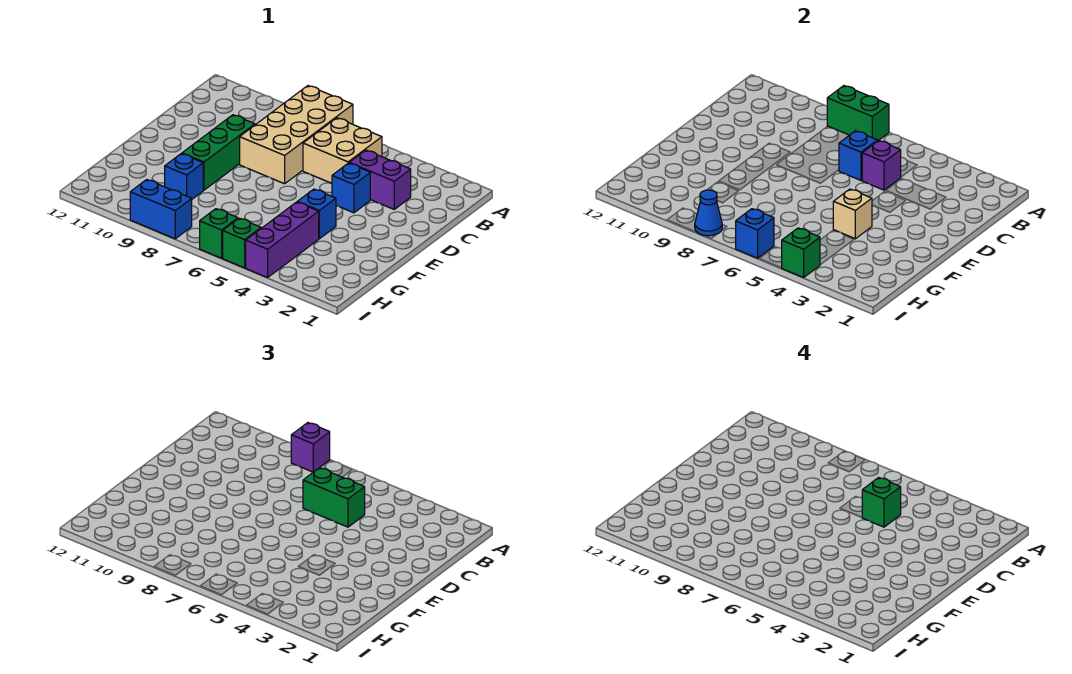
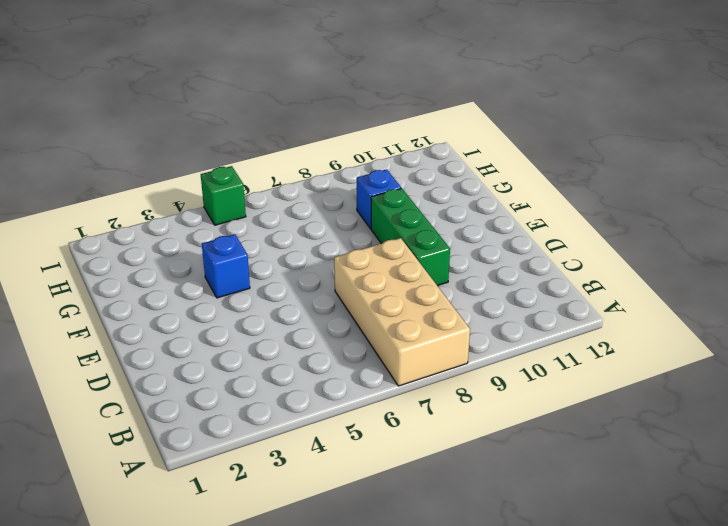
none -> tan brick B5:C6 level 1
none -> purple brick C3:C4 level 1
none -> blue brick D4 level 1

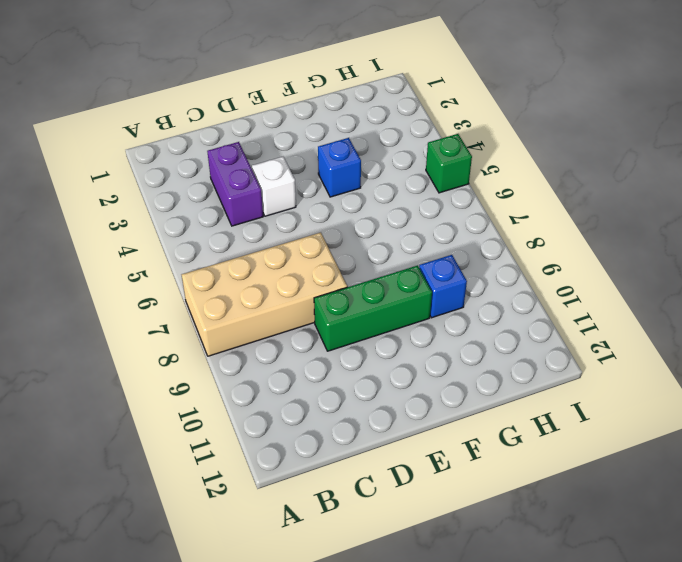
white brick D4 level 1 -> blue brick D4 level 1
none -> tan brick B5:C6 level 1
none -> purple brick G4:I4 level 1
none -> green brick I6 level 1

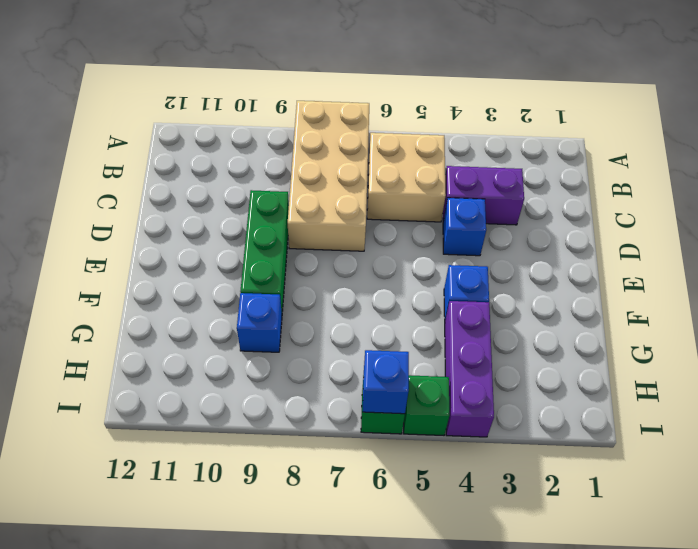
none -> blue brick I8:I9 level 1
none -> green brick A7:A8 level 2
none -> purple brick C5 level 2

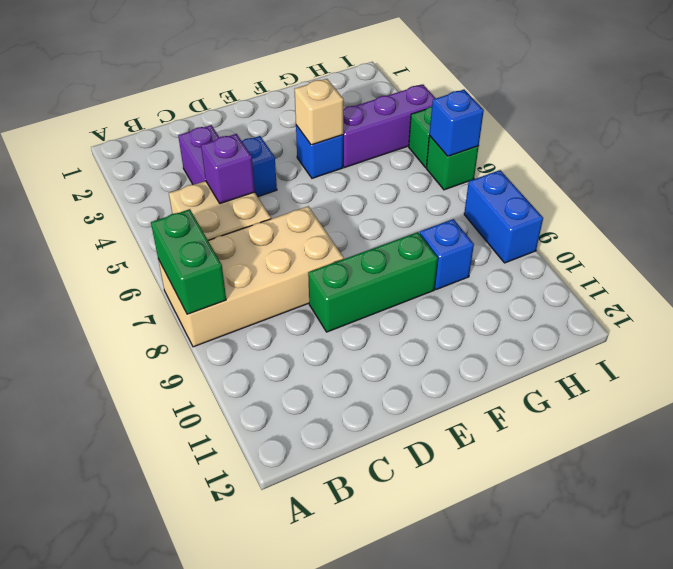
none -> blue brick C6 level 2
none -> green brick I4 level 2
none -> blue cone I8 level 2

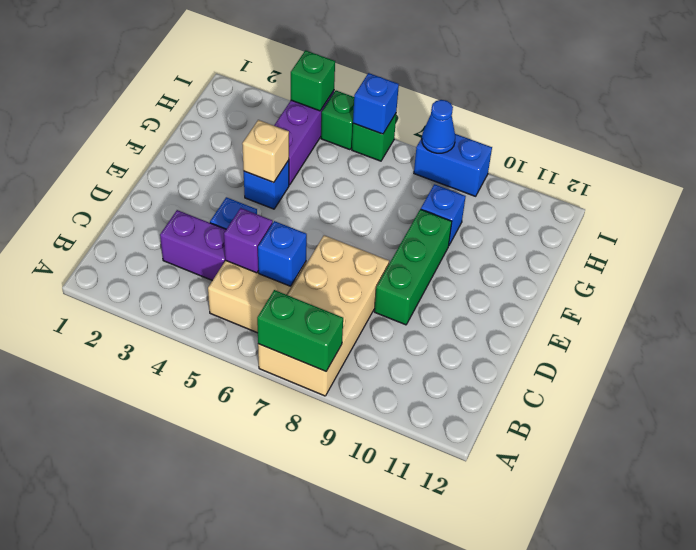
none -> purple brick A8 level 3
none -> green brick C5:C6 level 3
none -> green brick C5 level 4

